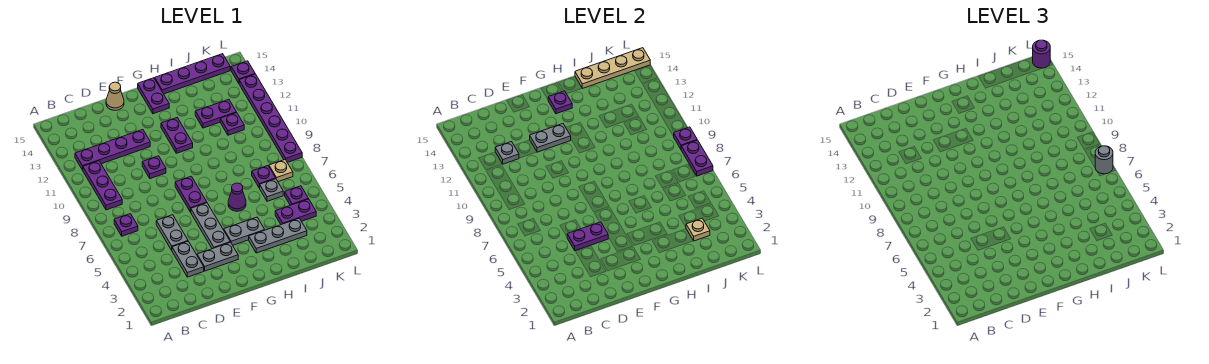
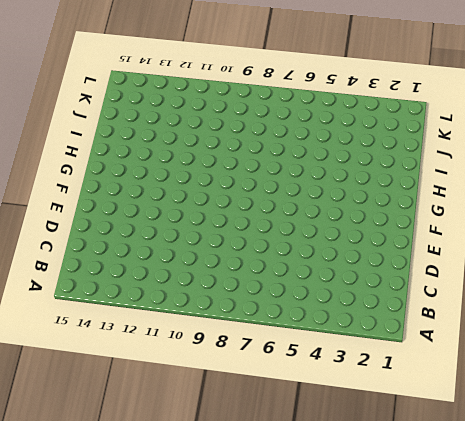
none -> purple plate B7 level 1
none -> purple plate B9:B11 level 1
none -> purple plate B12:E12 level 1
none -> grey plate D3:D4 level 1

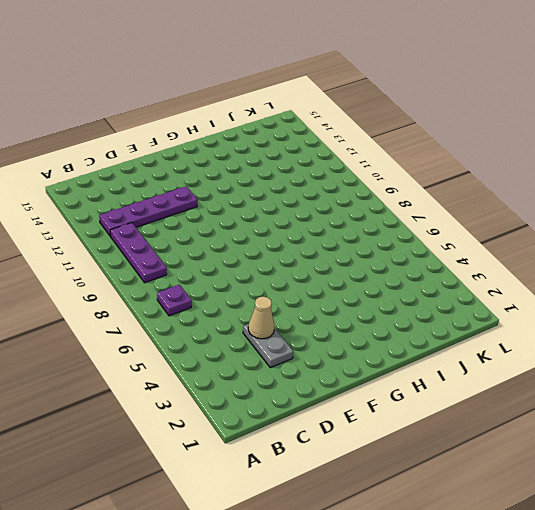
tan cone D4 level 2 -> tan cone E15 level 1
none -> grey plate D5:D6 level 1
none -> grey plate E3:F3 level 1
none -> purple plate E10 level 1
none -> grey plate F4:F6 level 1

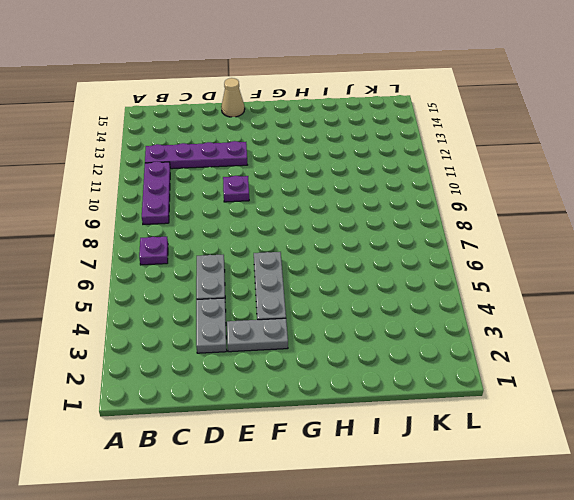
none -> purple plate F7:F8 level 1
none -> grey plate G4:H4 level 1
none -> purple plate G11:G12 level 1
none -> purple plate G14:G15 level 1

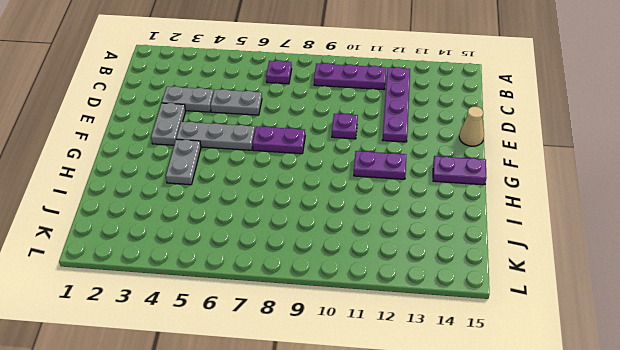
none -> grey plate H3:J3 level 1
none -> purple cone H6 level 1
none -> purple plate H15:K15 level 1
none -> purple plate I12:J12 level 1

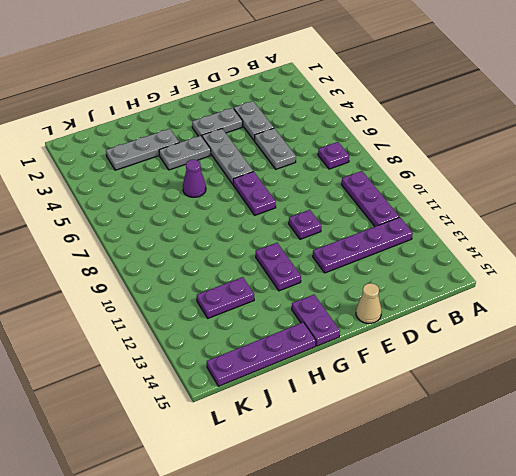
none -> purple plate J4:K4 level 1
none -> grey plate J6 level 1
none -> purple plate J7 level 1
none -> purple plate J11 level 1

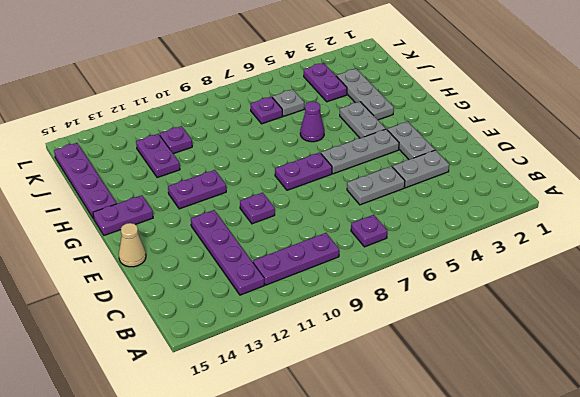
none -> purple plate K5 level 1
none -> tan plate K7 level 1
none -> purple plate L8:L13 level 1
none -> purple plate L14 level 1

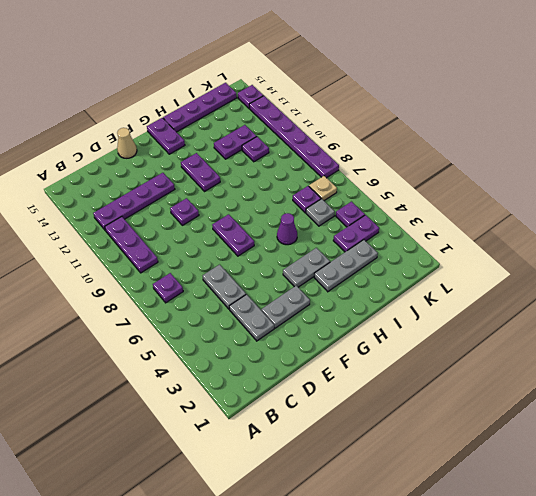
none -> grey plate F4:F6 level 1
none -> grey plate C12 level 2
none -> purple plate D5:E5 level 2
none -> grey plate E12:F12 level 2

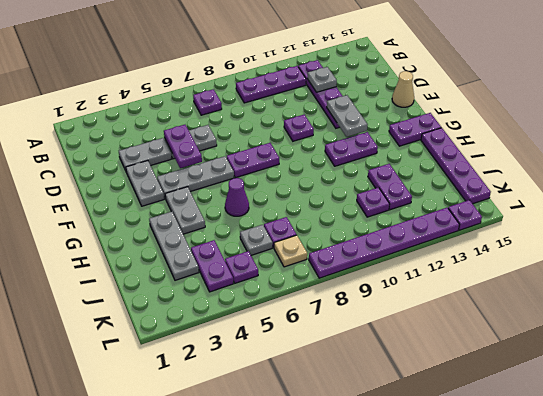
none -> purple plate G14 level 2
none -> tan plate I15:L15 level 2
none -> tan plate J3 level 2
none -> purple plate L7:L8 level 2

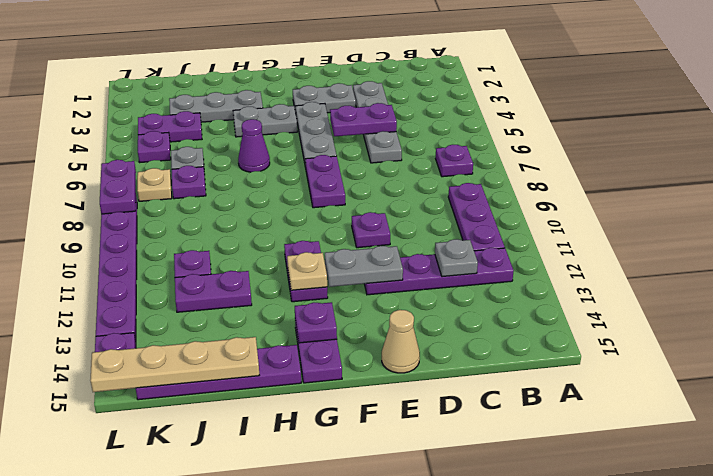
tan plate G12 level 2 -> tan plate J3 level 2
none -> purple plate L9 level 2
none -> grey round brick L7 level 3
none -> purple round brick L15 level 3

